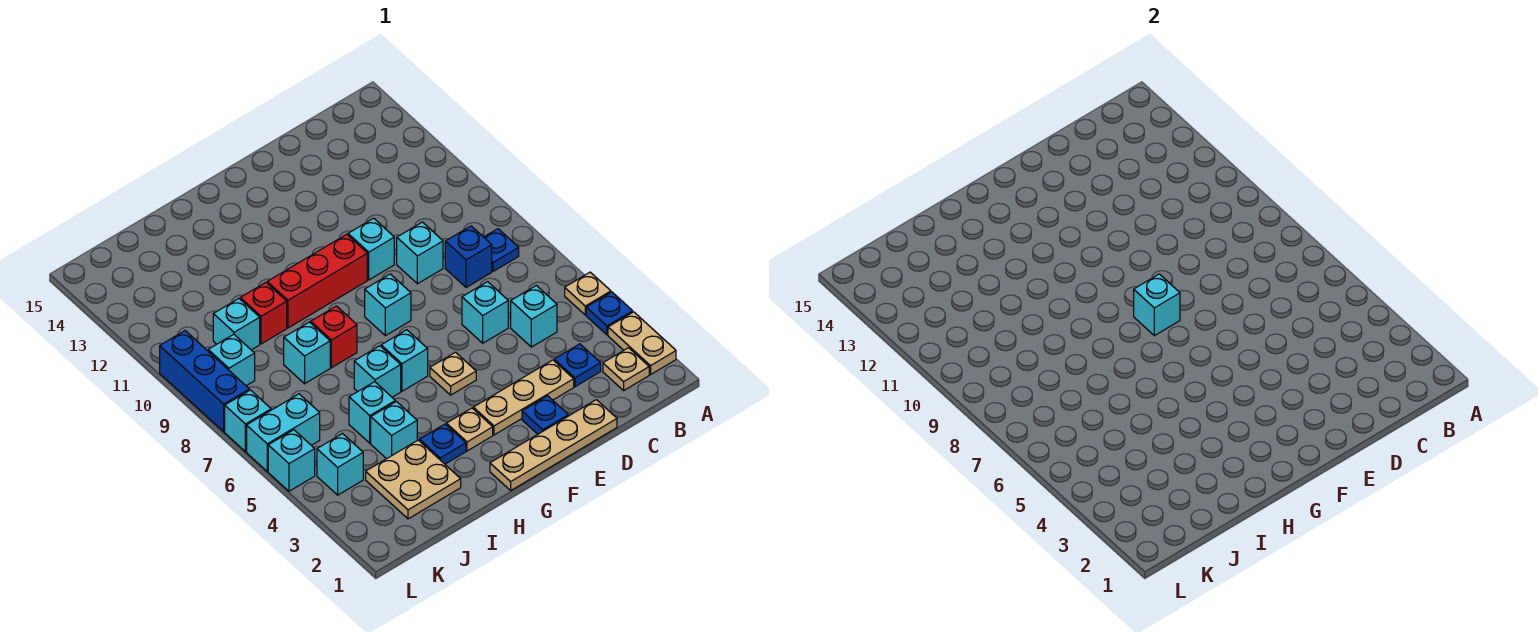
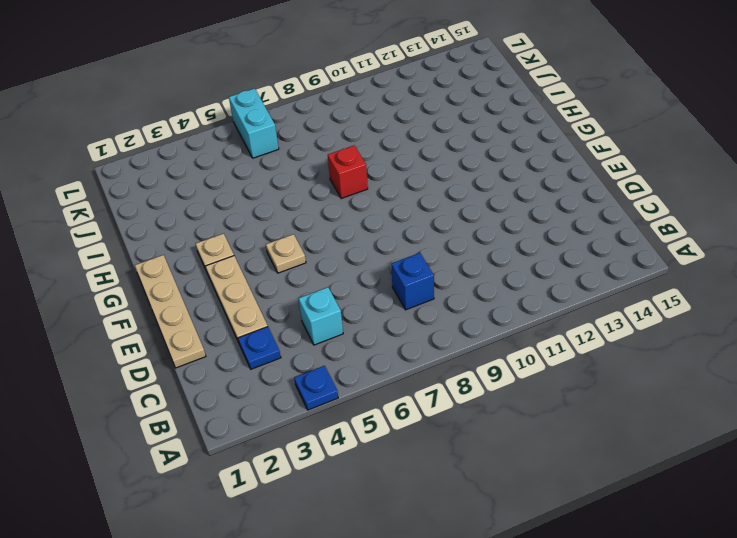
none -> tan plate A2:A3 level 1
none -> tan plate A5 level 1
none -> tan plate B2 level 1
none -> blue plate B8 level 1

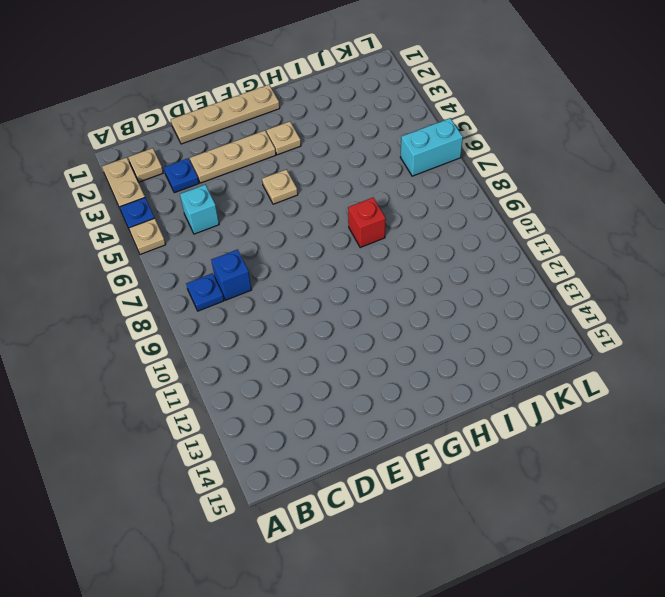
none -> cyan brick D6 level 1
none -> cyan brick D9 level 1
none -> blue plate E2 level 1
none -> cyan brick E10 level 1

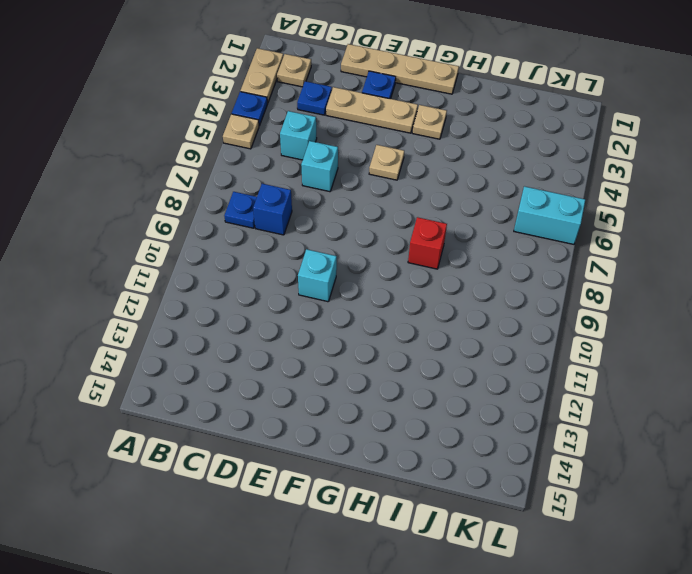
none -> cyan brick D9 level 1
none -> cyan brick F8 level 1
none -> red brick F10:H10 level 1
none -> cyan brick G6 level 1

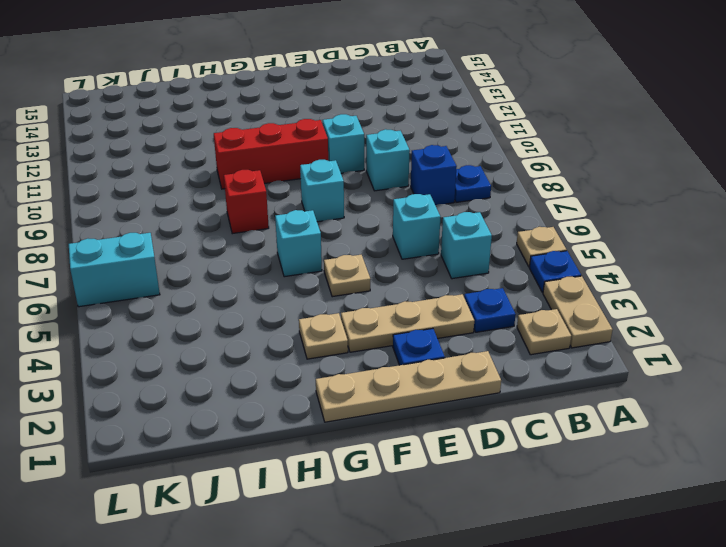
none -> blue plate H3 level 1
none -> cyan brick H6 level 1
none -> tan plate I2:J3 level 1
none -> cyan brick I4 level 1

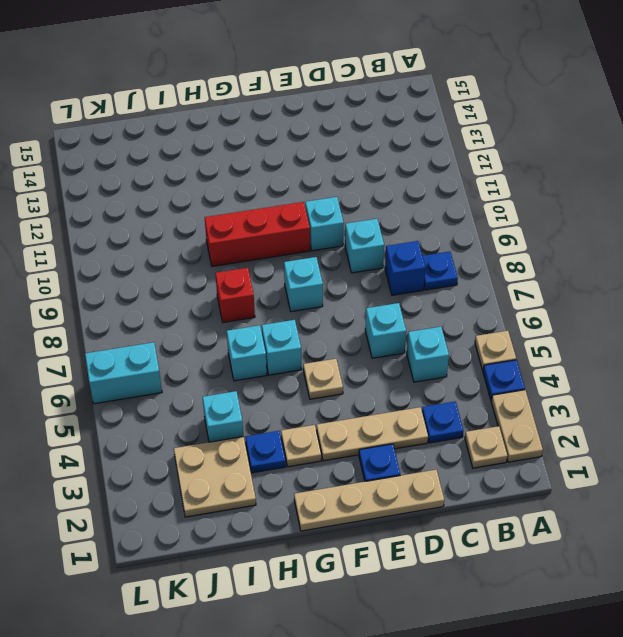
none -> cyan brick I5 level 1
none -> cyan brick I8 level 1
none -> red brick I10 level 1
none -> cyan brick J10 level 1

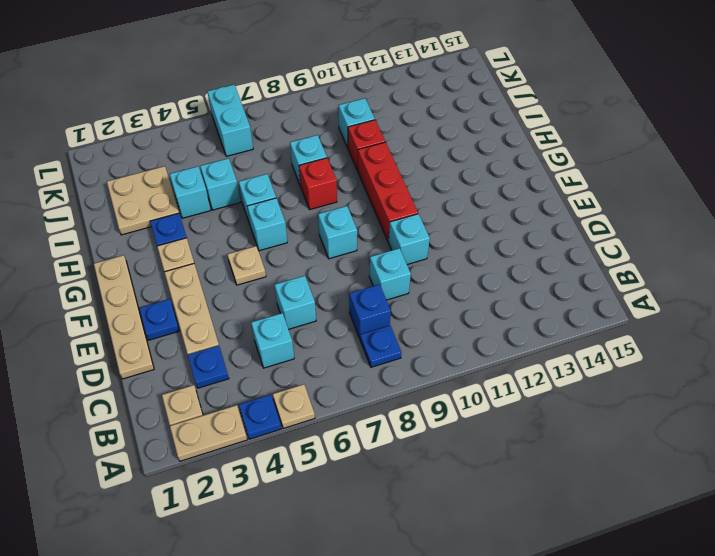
none -> cyan brick K4 level 1
none -> cyan brick K9 level 1
none -> cyan brick L5 level 1
none -> cyan brick L7 level 1

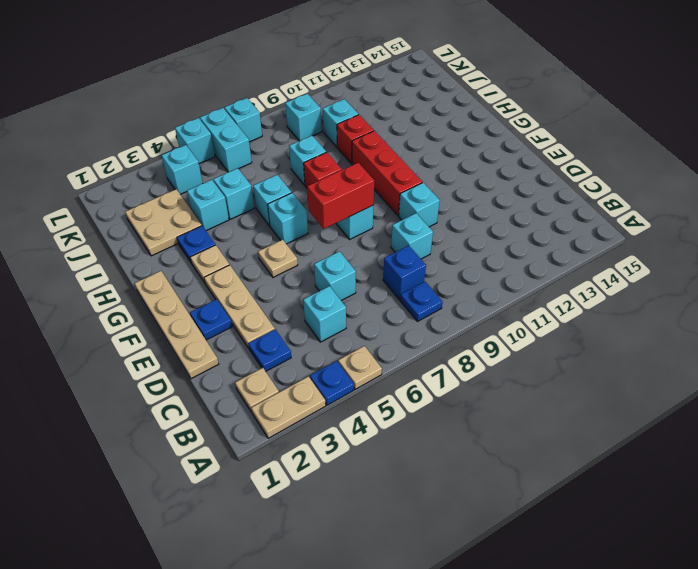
red brick F7:F8 level 2 -> cyan brick F8 level 2
none -> blue brick L8:L10 level 1

